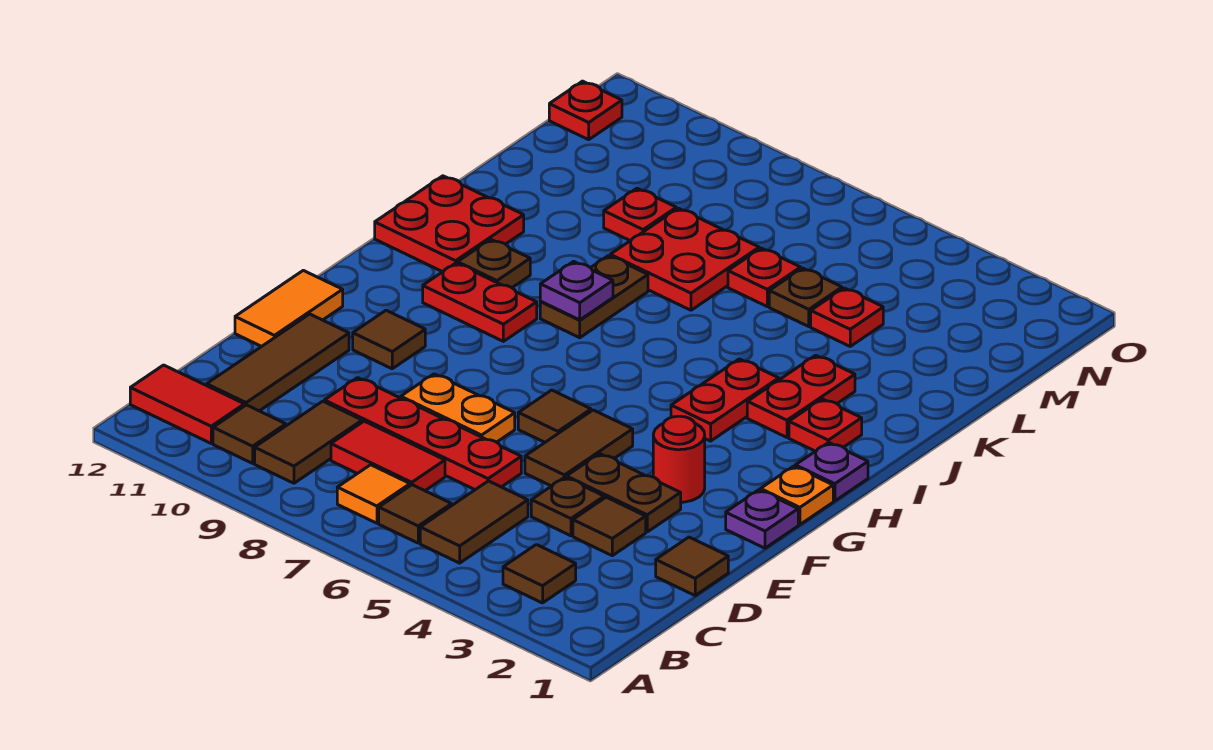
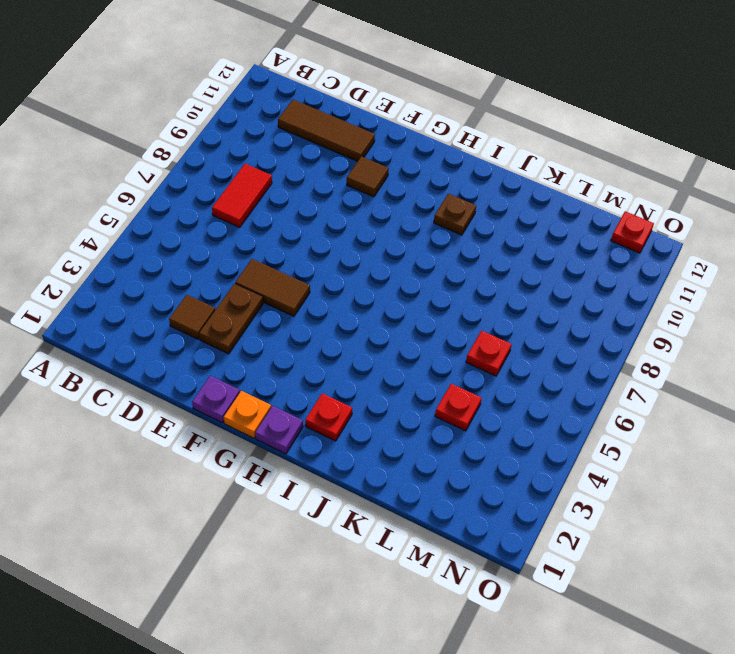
none -> brown tile B3 level 1
none -> brown tile B5:C5 level 1
none -> brown tile B6 level 1
none -> orange tile B7 level 1

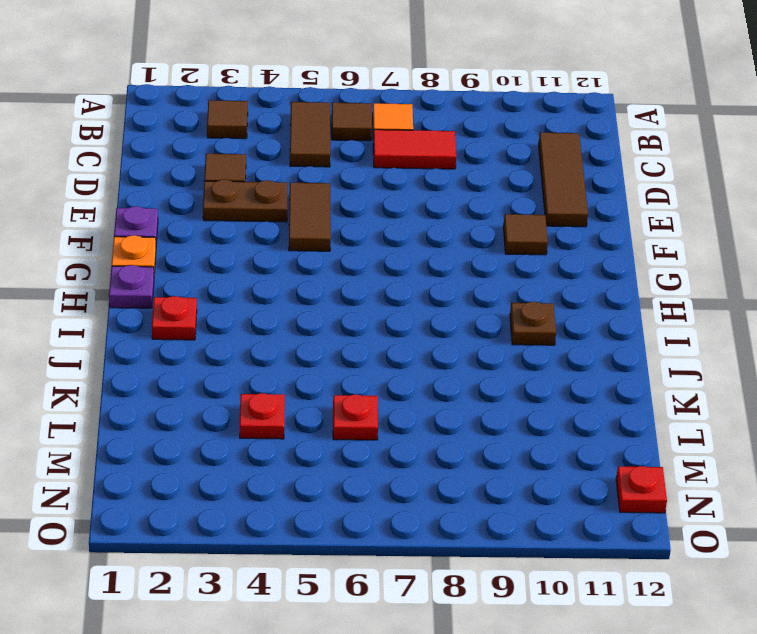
none -> brown tile B9:C9 level 1
none -> brown tile B10 level 1
none -> red tile B11:B12 level 1
none -> brown tile D1 level 1

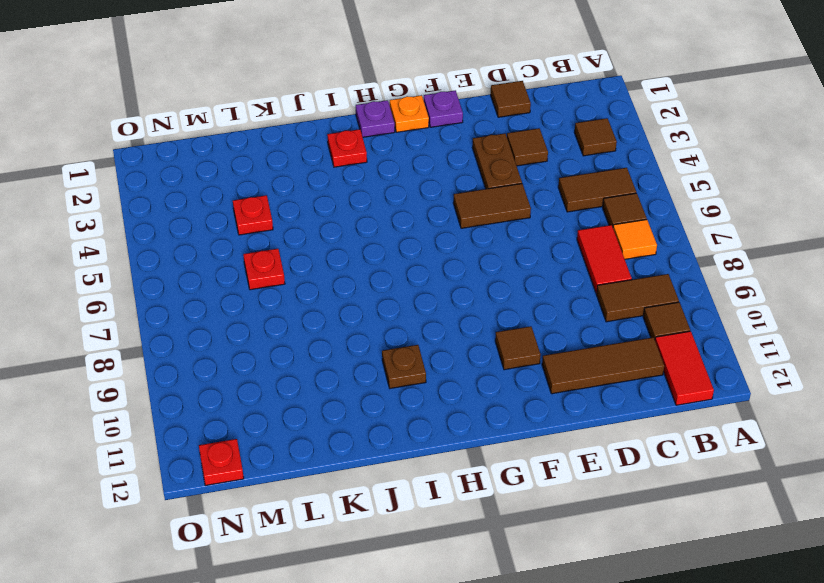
none -> brown plate D4 level 1
none -> red plate D6:D9 level 1
none -> orange plate E7:E8 level 1
none -> orange tile E12:F12 level 1

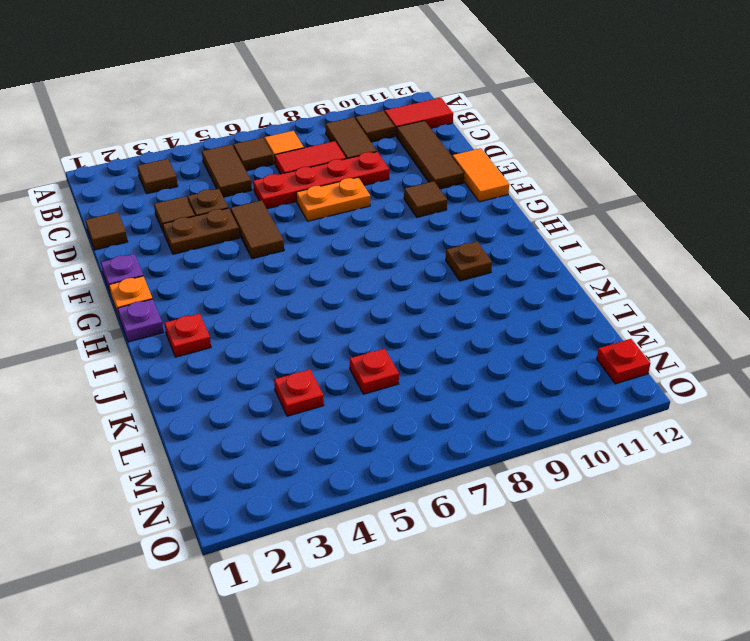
none -> red round brick F3 level 1
none -> brown tile F6 level 1
none -> red plate H4:I4 level 1
none -> red plate H9:H10 level 1

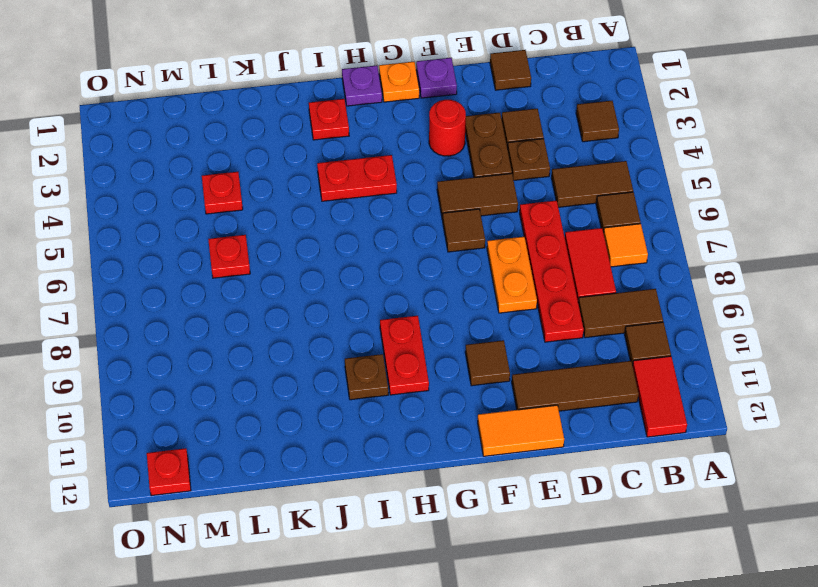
none -> red plate I3:J3 level 1
none -> brown plate I8:J8 level 1
none -> red plate I11:J12 level 1
none -> red plate K7:L8 level 1

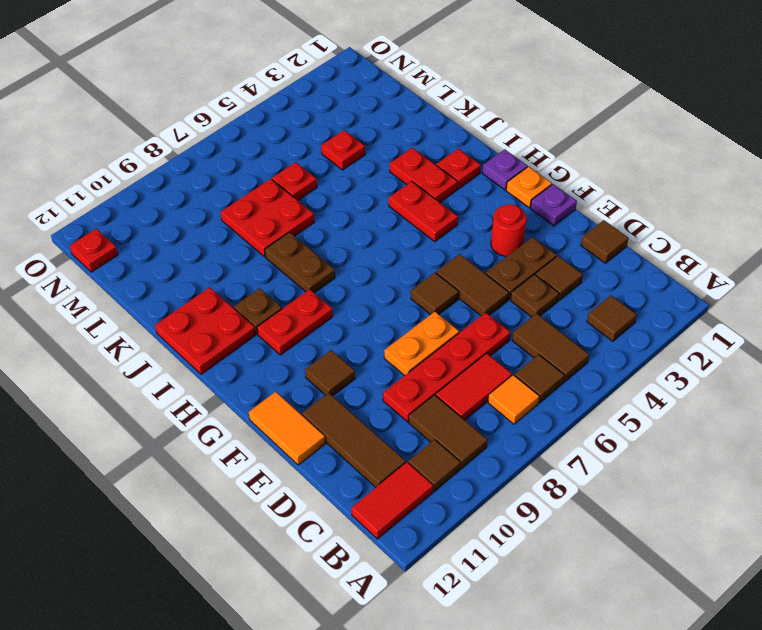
none -> brown plate L5 level 1
none -> red plate L9 level 1
none -> purple plate I8 level 2

